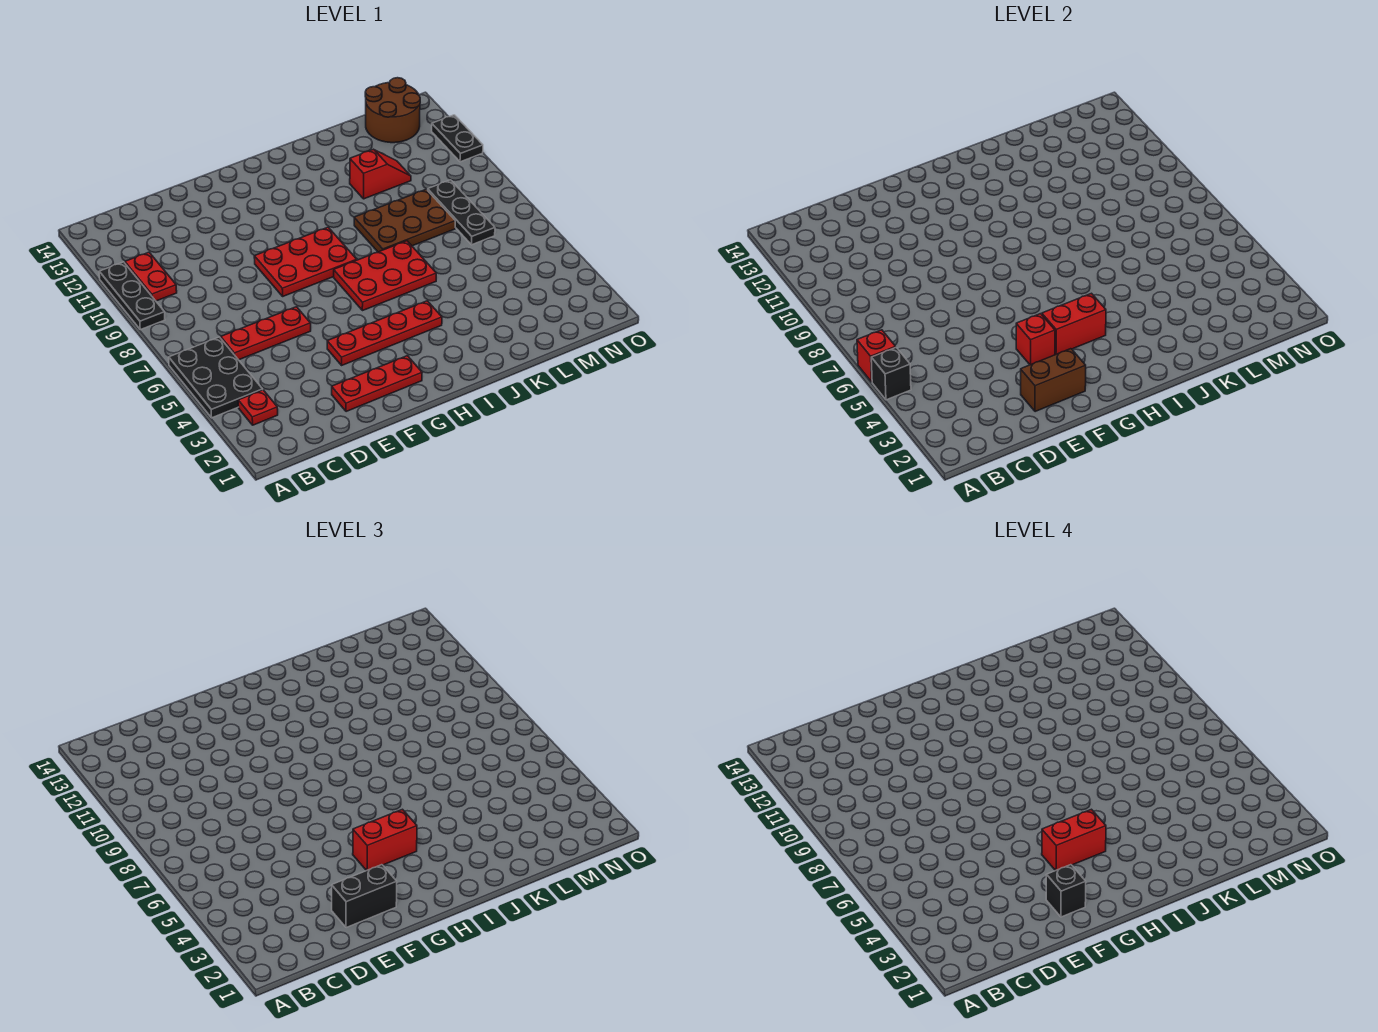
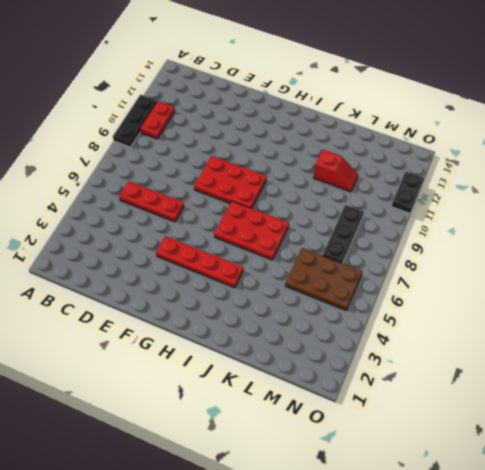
brown plate L5:N6 level 1 -> brown plate J8:L9 level 1
none -> black plate A4:B6 level 1
none -> red plate B3 level 1
none -> red plate E2:G2 level 1

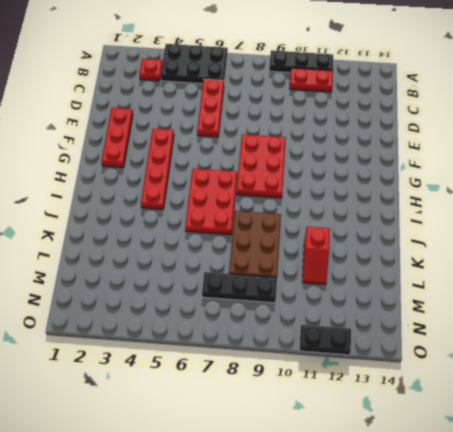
none -> brown round brick M13:N14 level 1
none -> black brick A5 level 2
none -> red brick A6 level 2

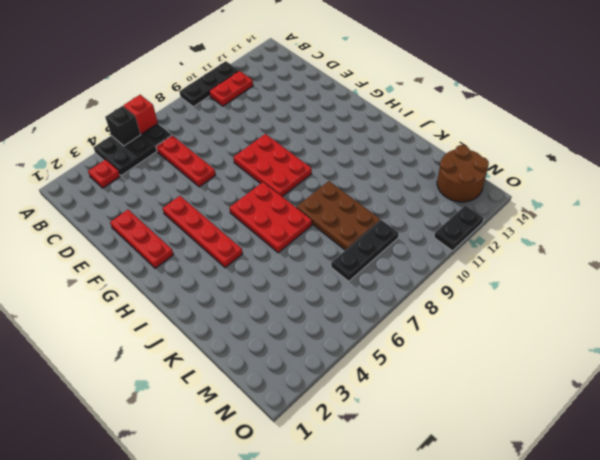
none -> red slope K11:L11 level 1 top K
none -> brown brick E2:F2 level 2
none -> red brick F4 level 2

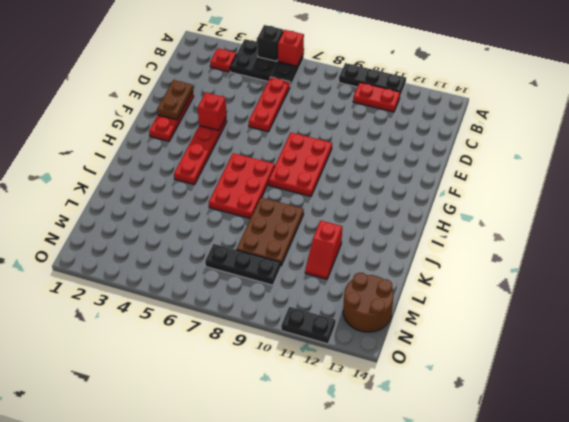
brown plate E2:F2 level 2 -> brown brick E2:F2 level 2
none -> red brick G4:H4 level 2
none -> black brick E2:F2 level 3
none -> red brick G4:H4 level 3

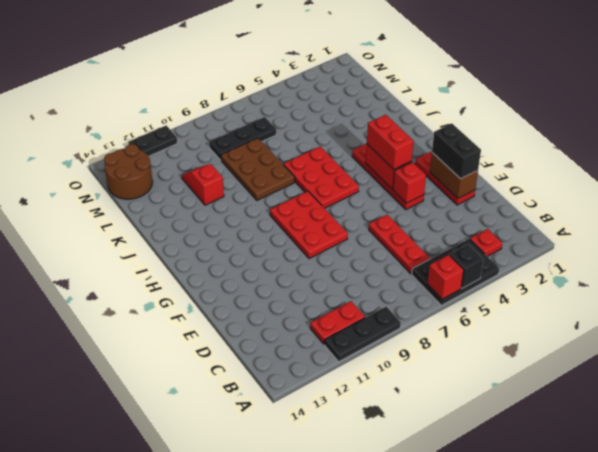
none -> black brick F2 level 4
none -> red brick G4:H4 level 4

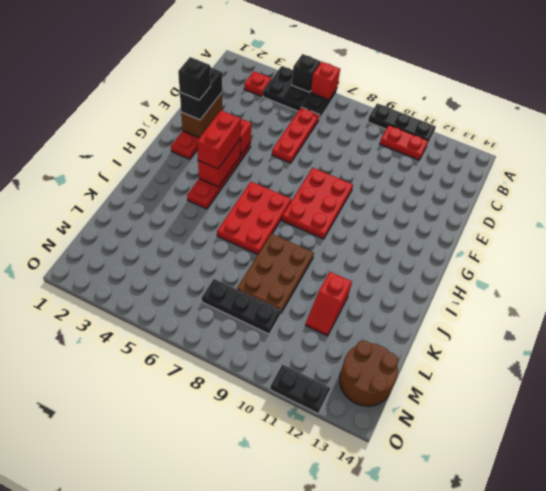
none -> red brick G4:H4 level 4

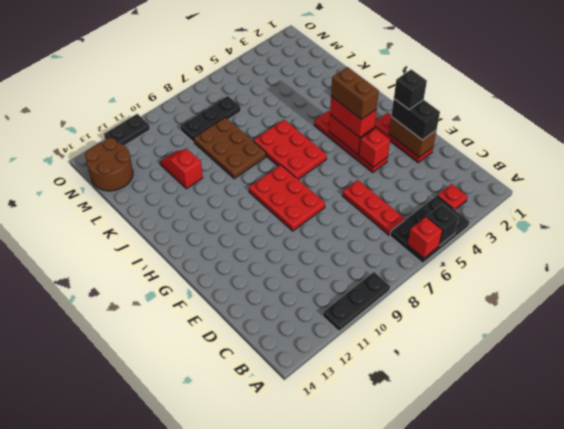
brown brick G4:H4 level 4 -> red brick G4:H4 level 4
none -> red plate B10:B11 level 1

